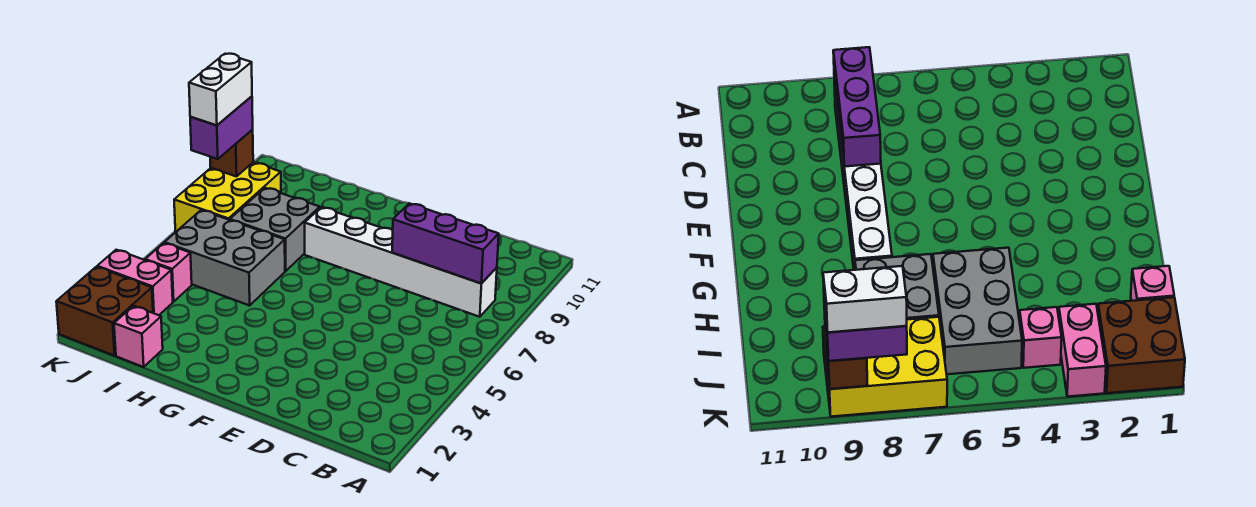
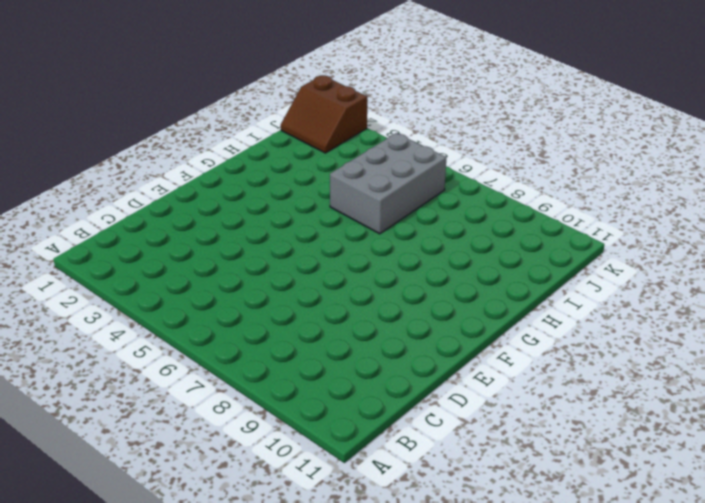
brown slope J1:K2 level 1 top K -> brown brick J1:K2 level 1
none -> white brick B8:G8 level 1
none -> grey brick H7:I8 level 1
none -> pink brick I1 level 1

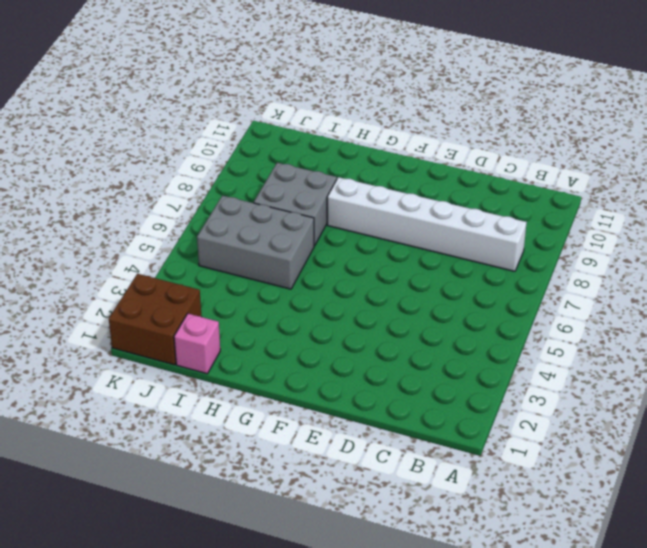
none -> pink brick J3:K3 level 1
none -> pink brick J4 level 1
none -> yellow brick J7:K9 level 1

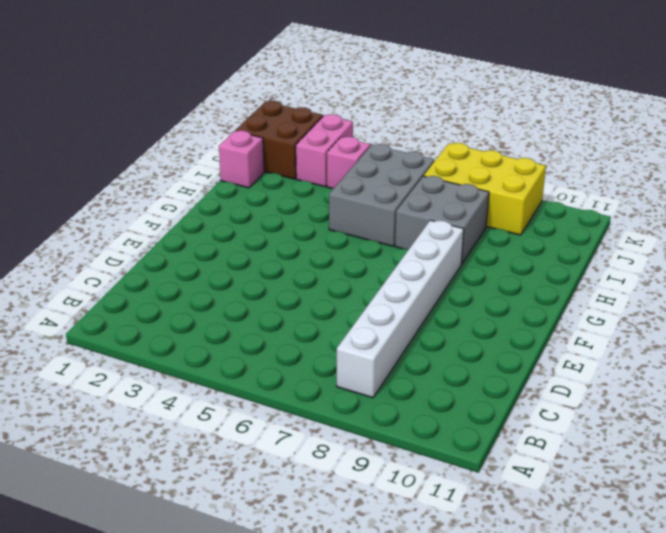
none -> purple brick B8:D8 level 2
none -> brown brick K9 level 2
none -> purple brick K8:K9 level 3

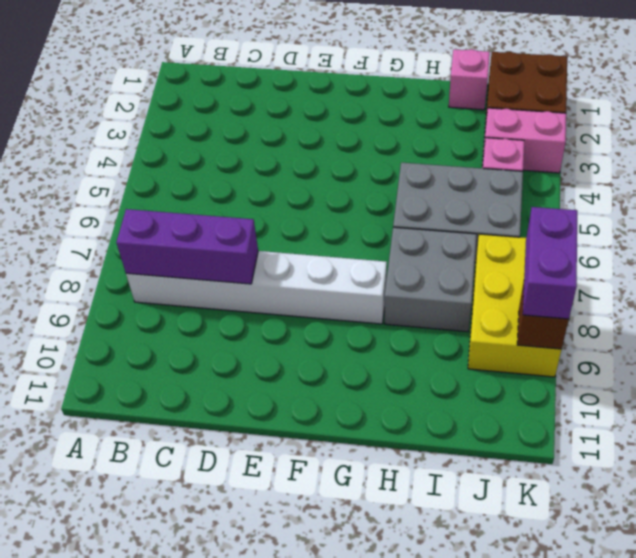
none -> white brick K8:K9 level 4

